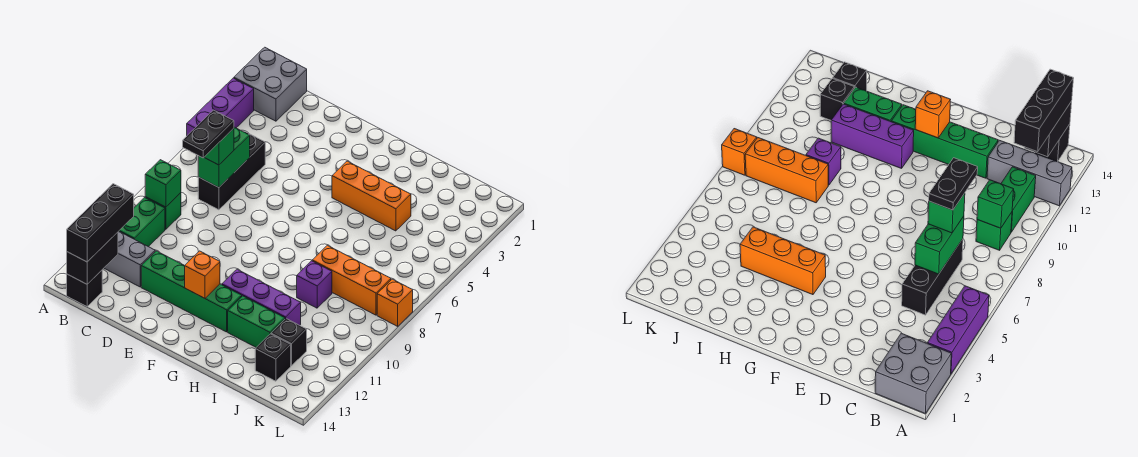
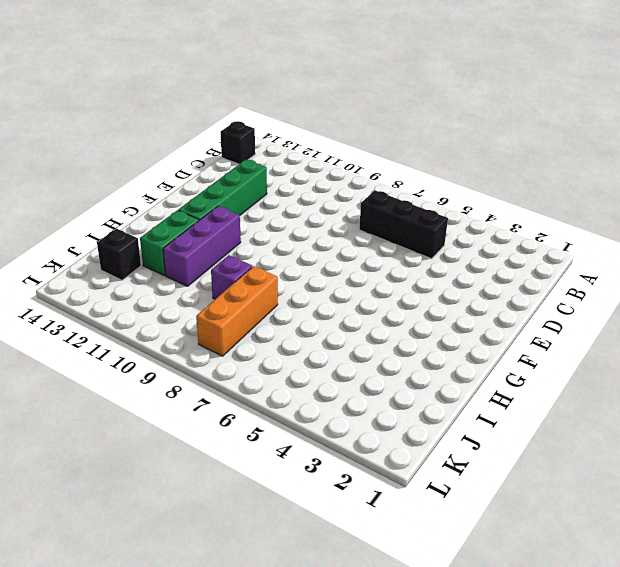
none -> grey brick A1:B2 level 1
none -> purple brick A3:A5 level 1
none -> grey brick A12:C12 level 1

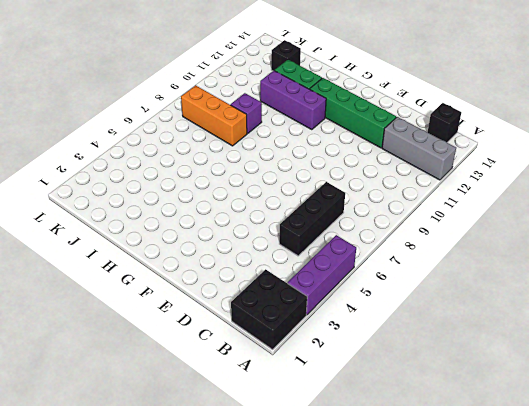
black brick A1:B2 level 1 -> grey brick A1:B2 level 1
none -> green brick B9 level 1
none -> green brick B10:B11 level 1
none -> orange brick G4:I4 level 1

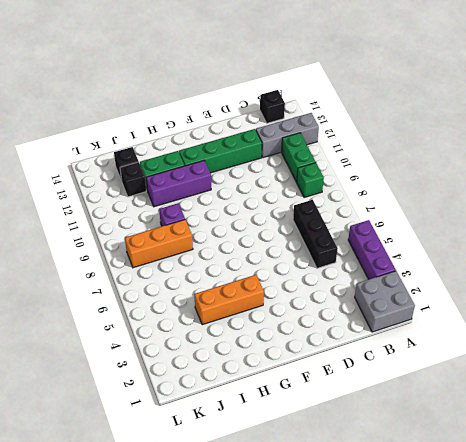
none -> orange brick L8 level 1
none -> green brick B9 level 2
none -> black brick B13:B14 level 2

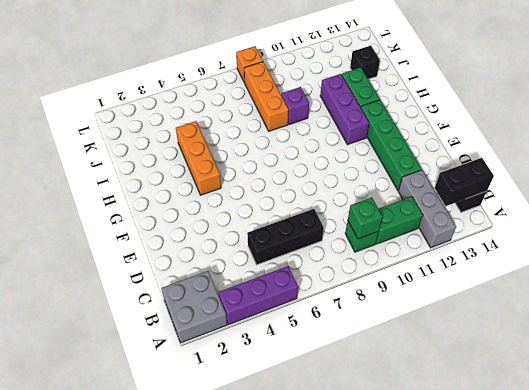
none -> black brick J12 level 1
none -> green brick C6:C7 level 2
none -> orange brick F12 level 2

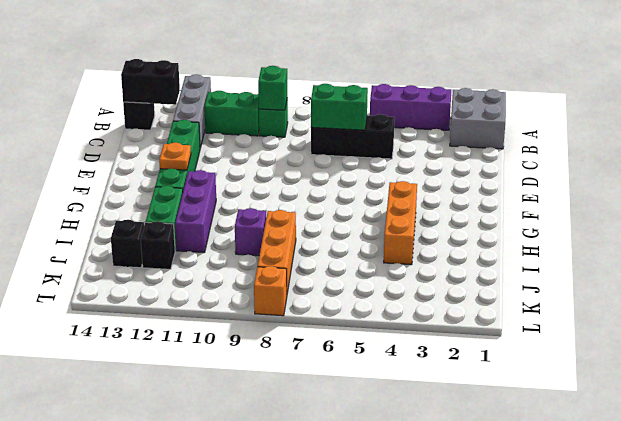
orange plate F12 level 2 -> orange brick F12 level 2
none -> black brick B12:B14 level 3
none -> green brick C7 level 3
none -> black plate C7:C8 level 4

